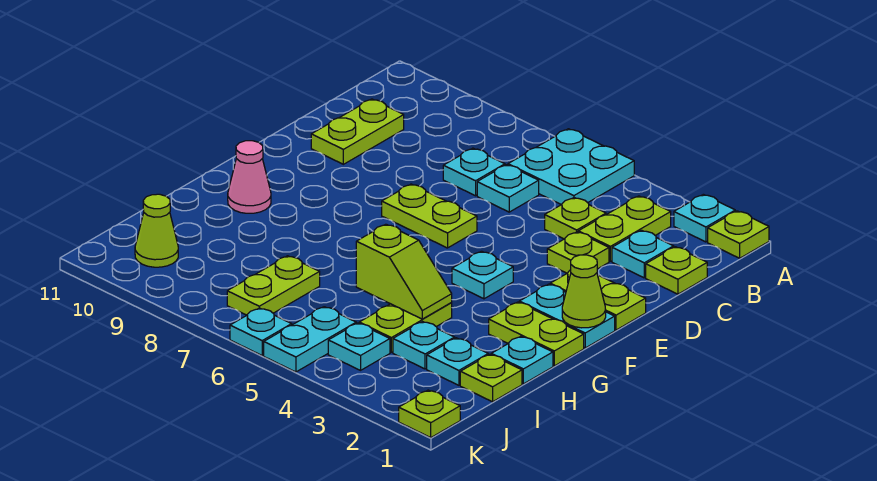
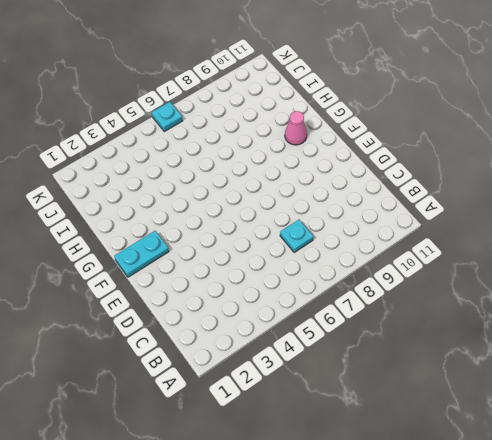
none -> lime plate A1 level 1
none -> cyan plate A2 level 1
none -> cyan plate A5:B6 level 1
none -> lime plate B3:C3 level 1

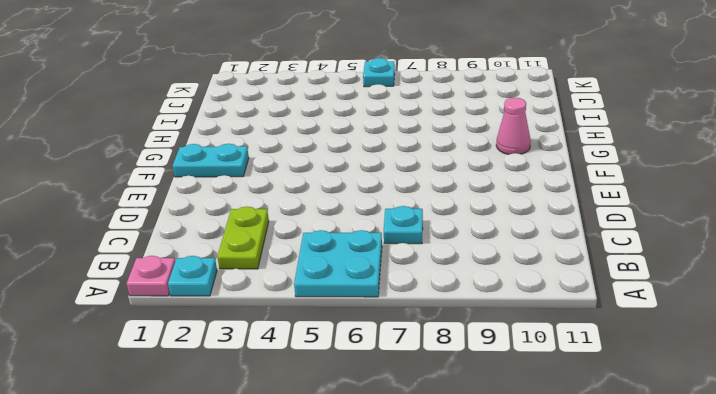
pink plate A1 level 1 -> lime plate A1 level 1
none -> lime plate C1 level 1
none -> cyan plate C2 level 1
none -> lime plate C4 level 1
none -> cyan plate C6 level 1

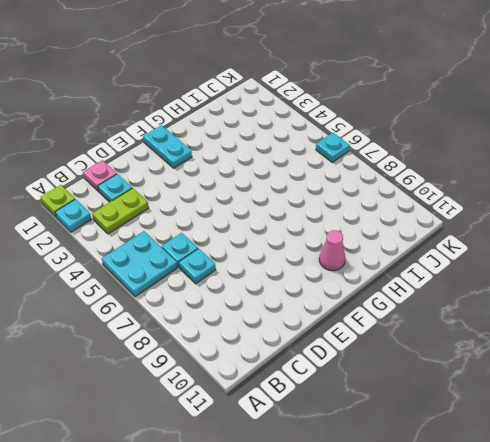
pink plate C1 level 1 -> lime plate C1 level 1
none -> lime plate C4 level 1
none -> lime plate C10:D10 level 1
none -> lime plate D3 level 1
none -> lime plate E1:E2 level 1

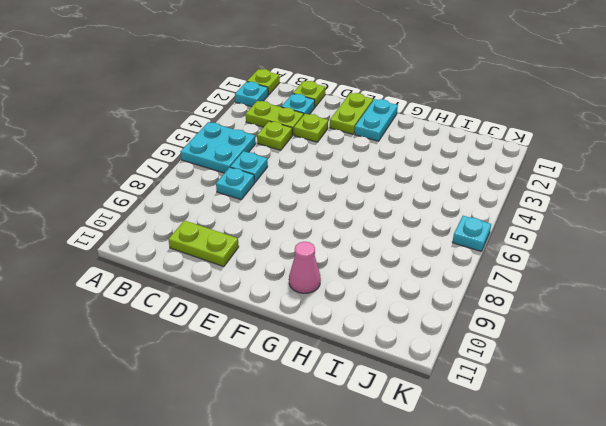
none -> lime plate E6:E7 level 1
none -> cyan plate F4 level 1
none -> lime plate G1:G2 level 1
none -> cyan plate H1 level 1

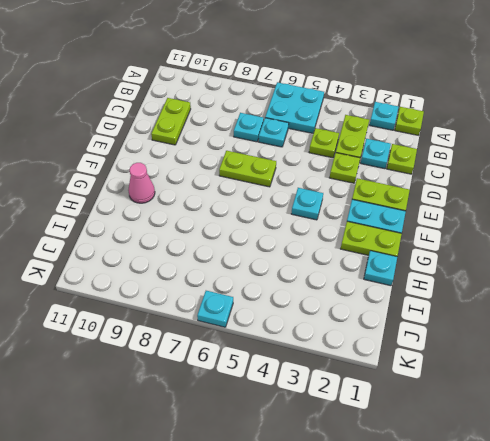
none -> lime plate H4:I4 level 1
none -> lime plate I1 level 1
none -> cyan plate I2 level 1
none -> cyan plate I3 level 1

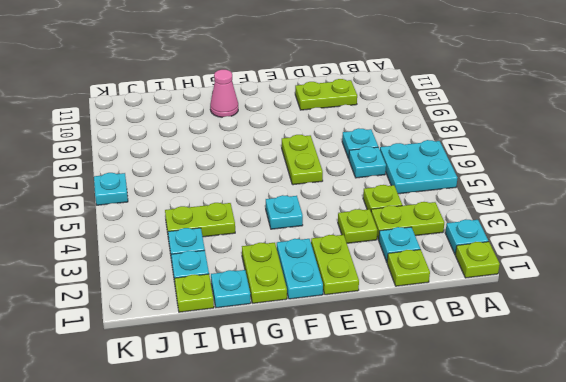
none -> lime plate I7:J7 level 1
none -> cyan plate J4 level 1
none -> cyan plate J5:K5 level 1
none -> lime cone J10 level 1

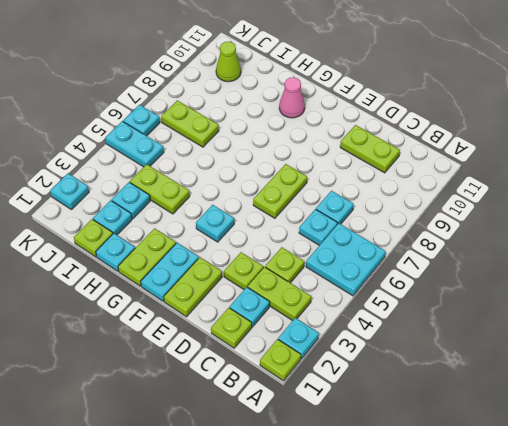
cyan plate K2 level 1 -> cyan plate J4 level 1
none -> lime plate K1 level 1
none -> lime cone F1 level 2
none -> lime slope H4:H5 level 2 top 5

